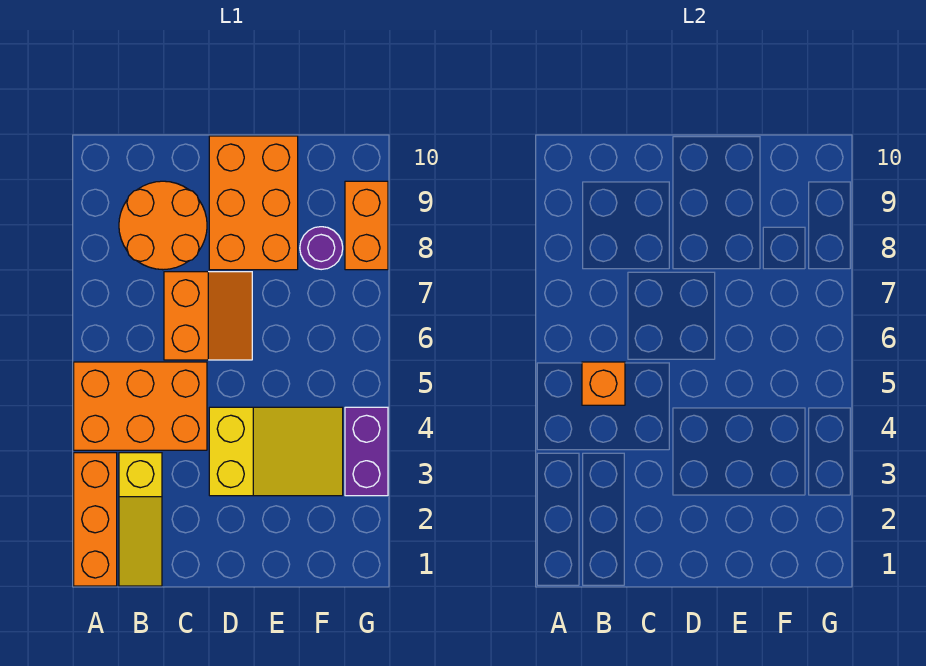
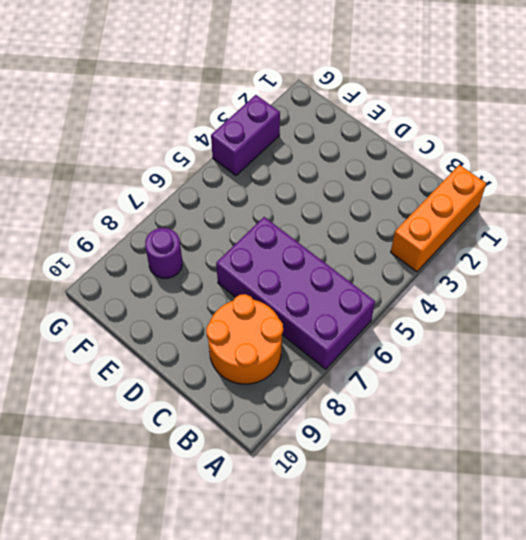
purple brick A6:D7 level 1 -> orange slope C6:D7 level 1 top C
none -> orange brick A4:C5 level 1
none -> yellow slope B1:B3 level 1 top 3

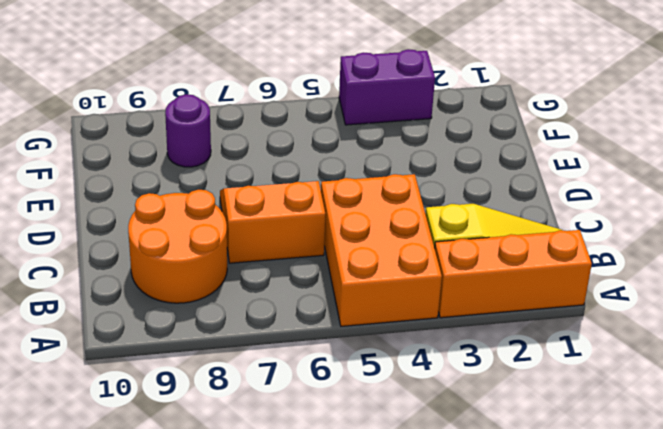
none -> yellow slope D3:F4 level 1 top D
none -> orange brick D8:E10 level 1

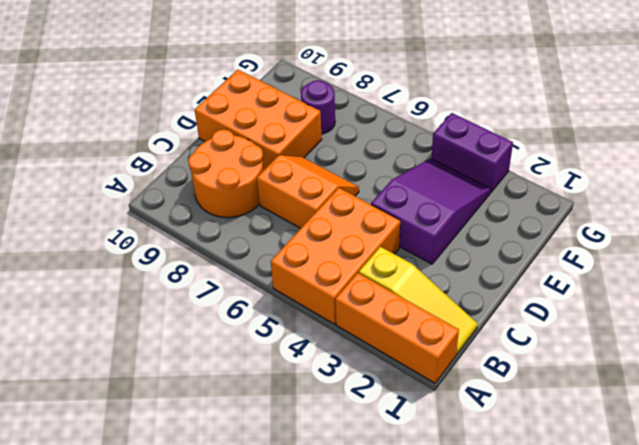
purple slope D3:F4 level 1 top D -> yellow slope D3:F4 level 1 top D
none -> orange brick G8:G9 level 1
none -> orange brick B5 level 2

